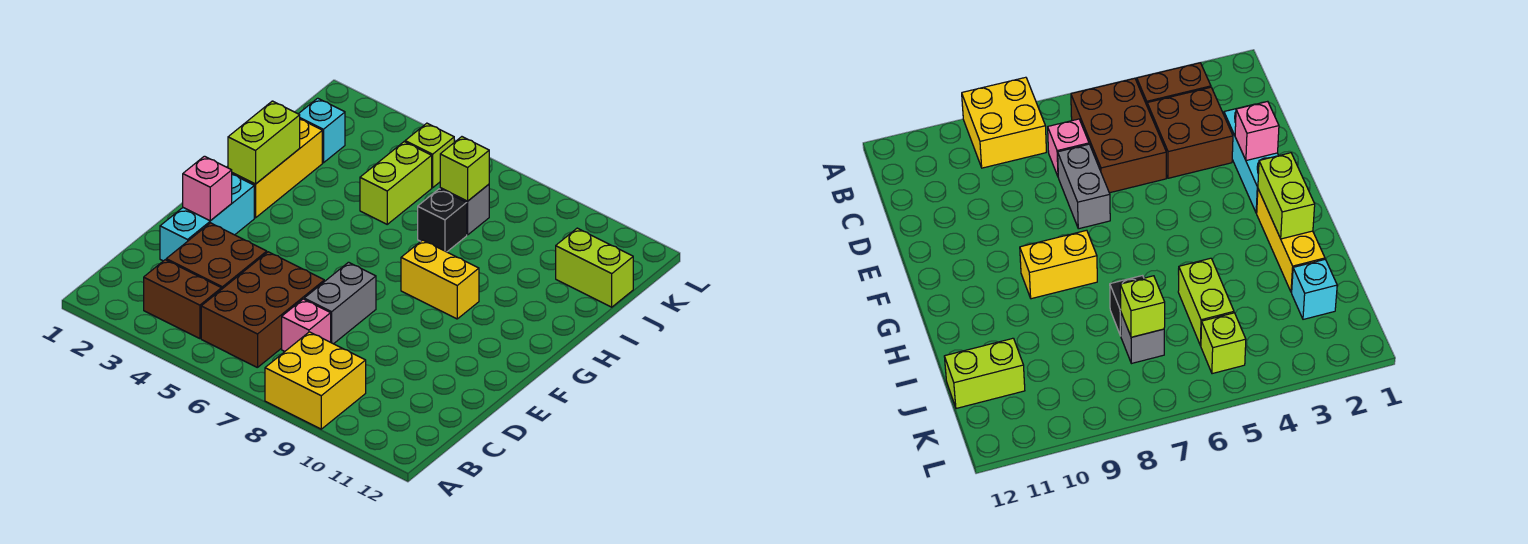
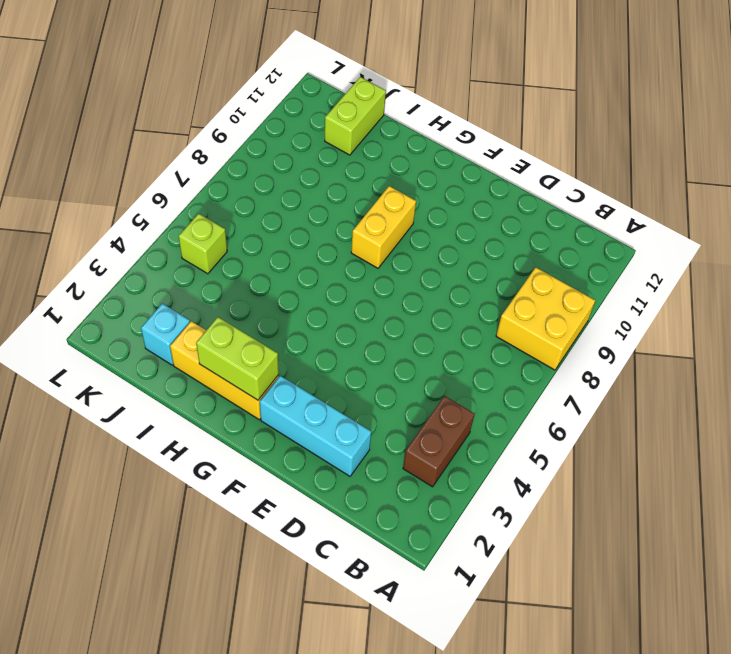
none -> brown brick B5:D6 level 1
none -> brown brick C3:D4 level 1
none -> pink brick C7 level 1

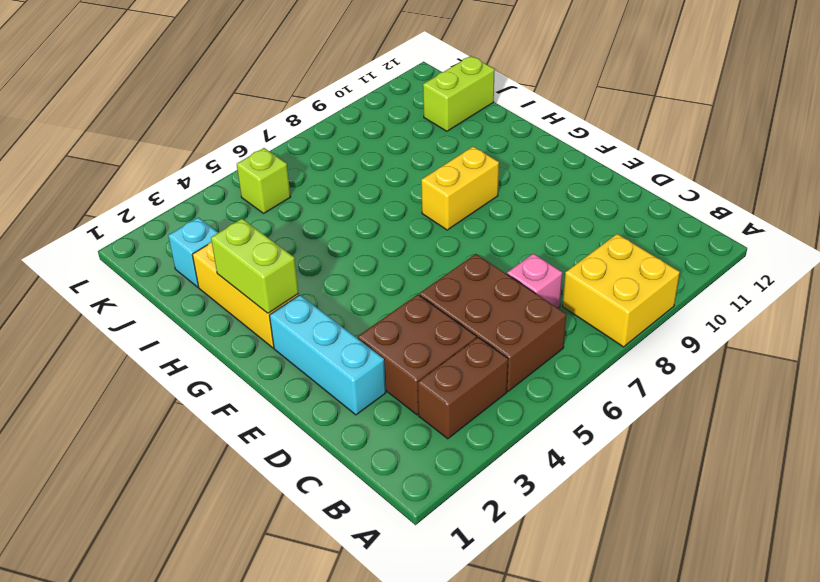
none -> grey brick D7:E7 level 1
none -> lime brick I5:J5 level 1
none -> black brick I7 level 1

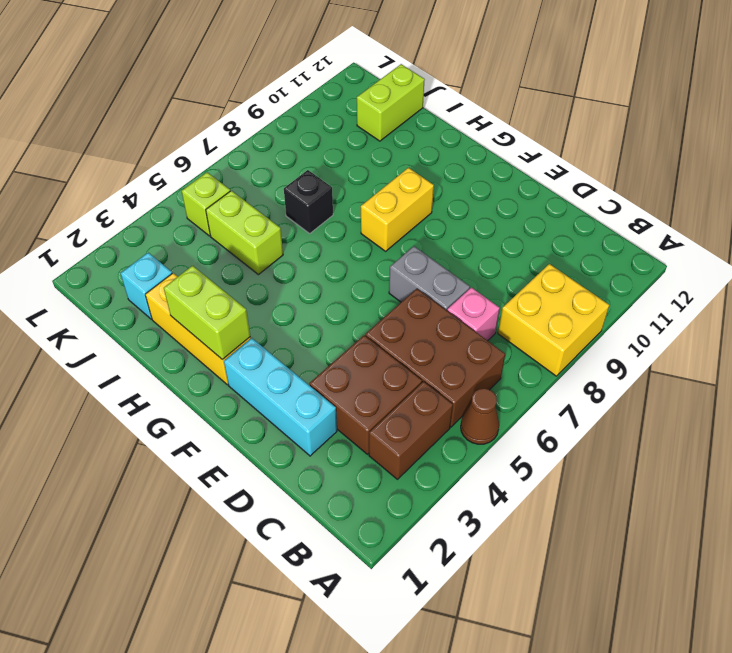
brown cone A5 level 1 -> none
none -> grey brick J7 level 1
none -> pink brick E2 level 2
none -> lime brick J7 level 2

